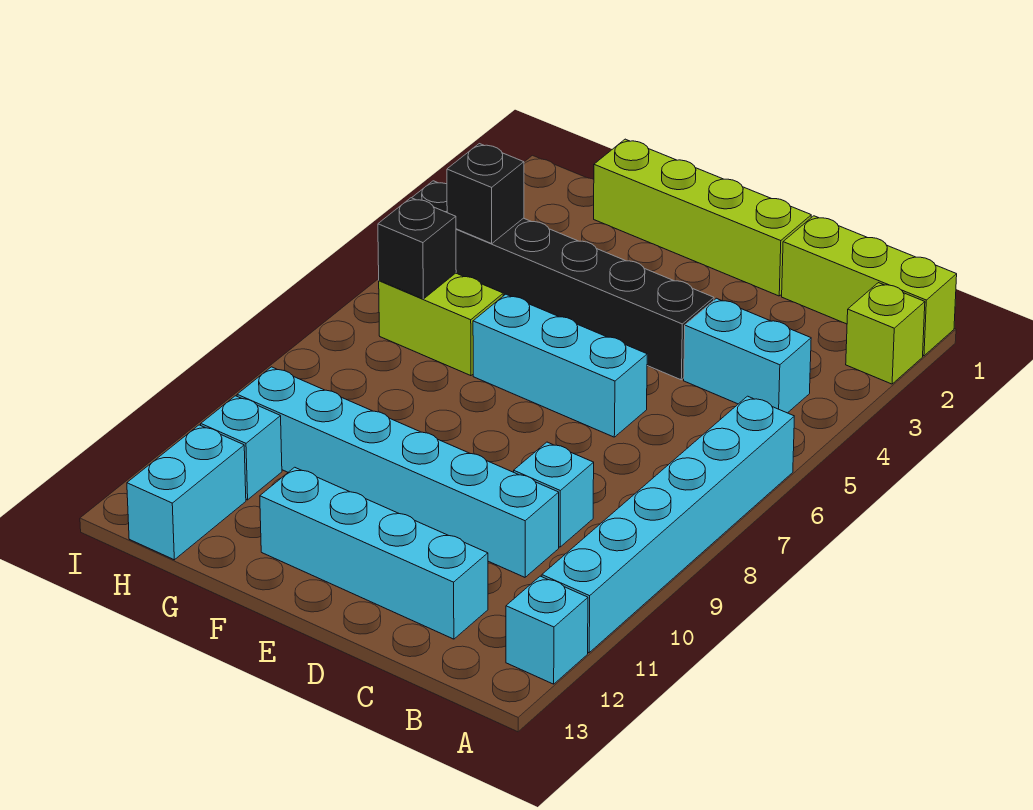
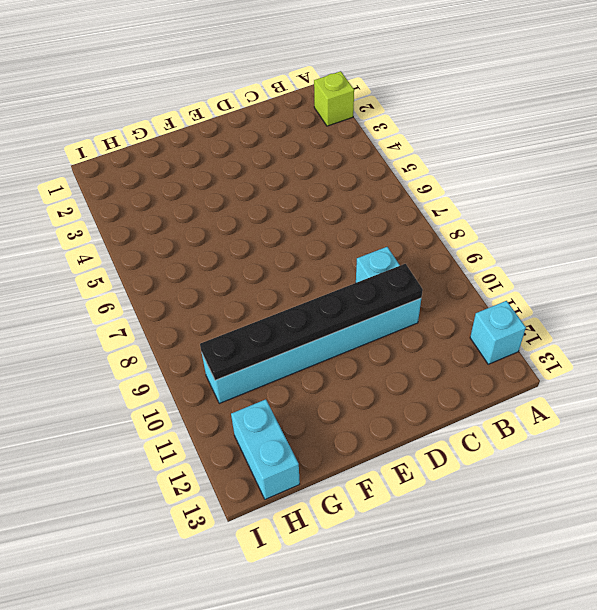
black plate C10:H10 level 2 -> none
none -> lime brick A1:C1 level 1
none -> cyan brick A6:A11 level 1
none -> cyan brick B4:C4 level 1

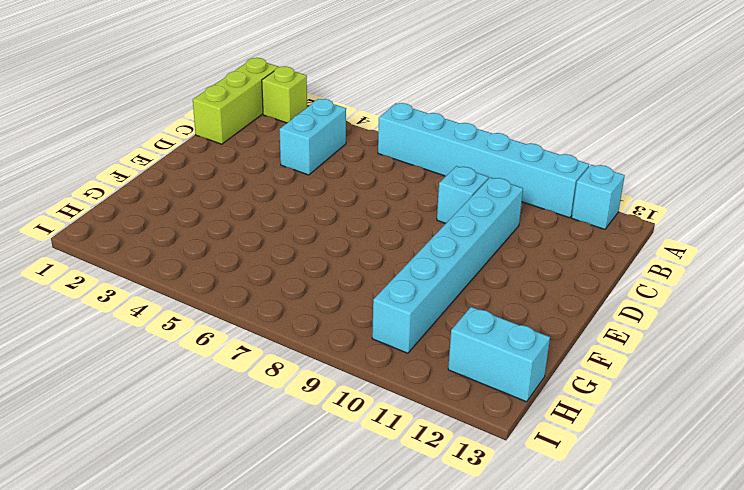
none -> cyan brick C12:F12 level 1
none -> lime brick D1:G1 level 1
none -> black brick D4:I4 level 1

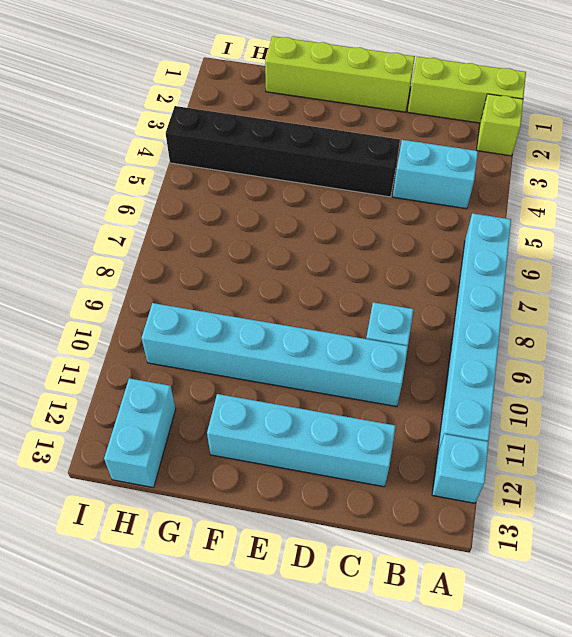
none -> cyan brick D6:F6 level 1
none -> lime brick G6:H6 level 1
none -> cyan brick H11 level 1

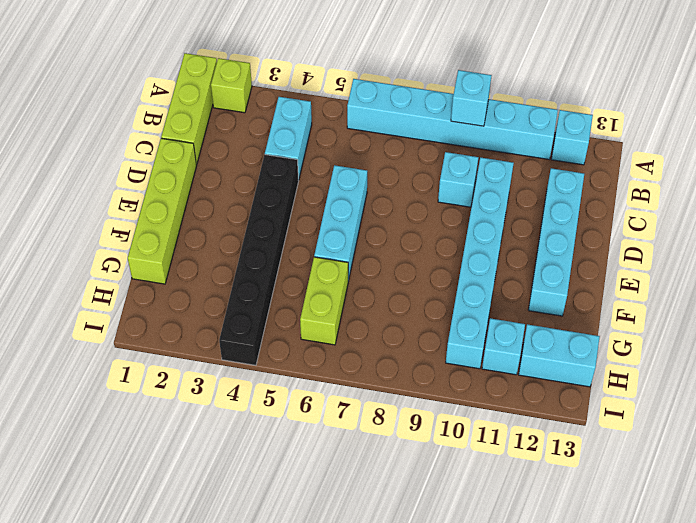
cyan brick A9 level 2 -> none
none -> black brick H4 level 2
none -> black brick H6 level 2

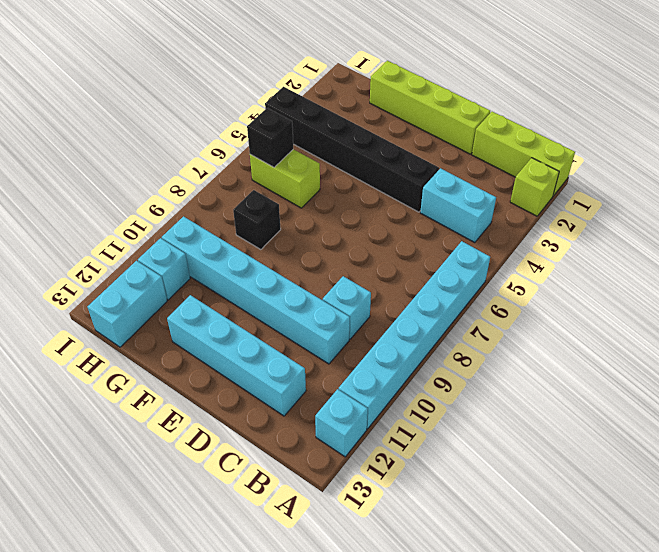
black brick G8 level 1 -> black brick H4 level 2
none -> cyan brick D6:F6 level 1

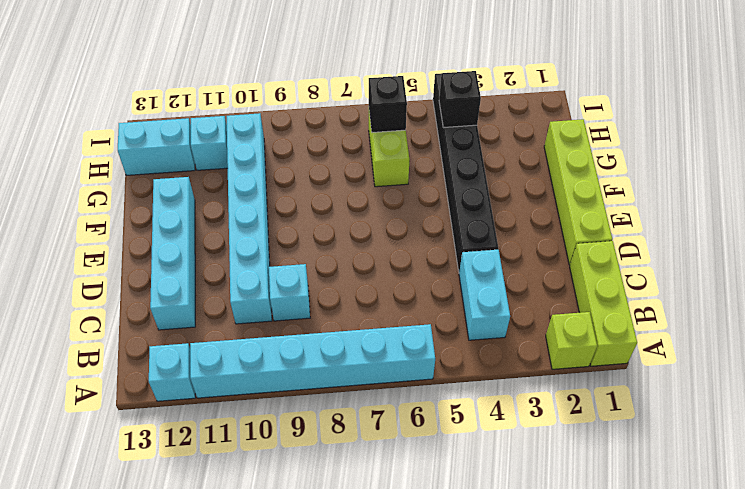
none -> cyan brick D6:F6 level 1

